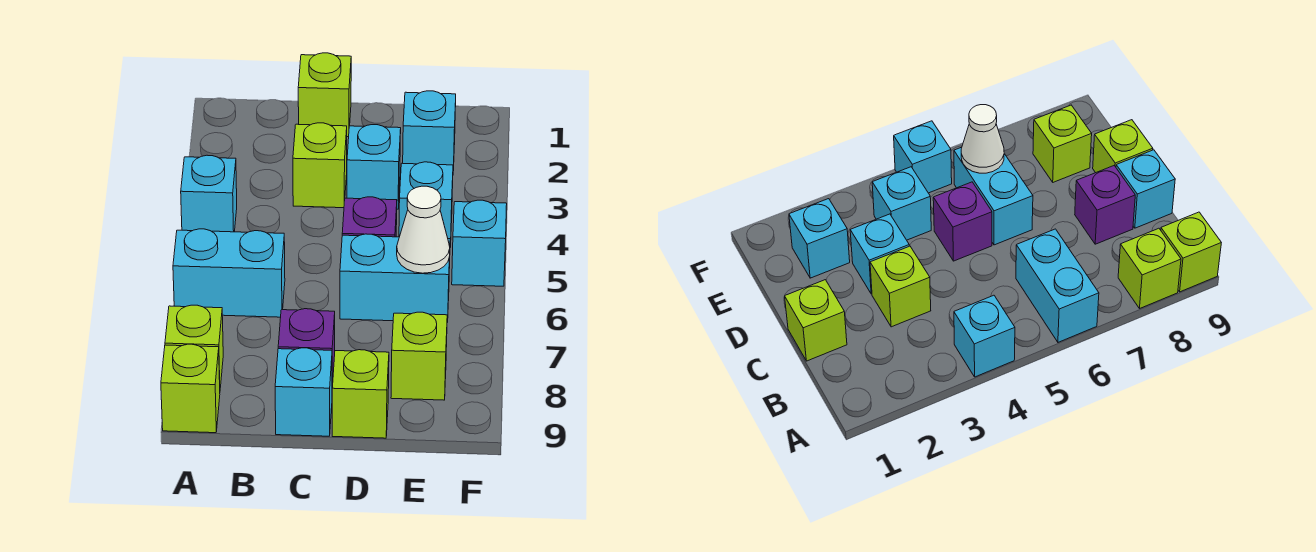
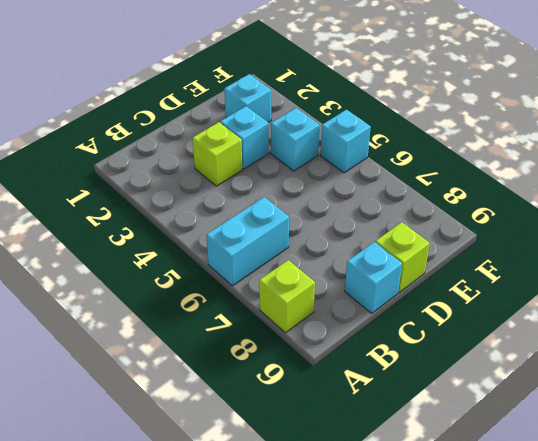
none -> cyan brick A4 level 1
none -> lime brick A9 level 1
none -> lime brick C1 level 1

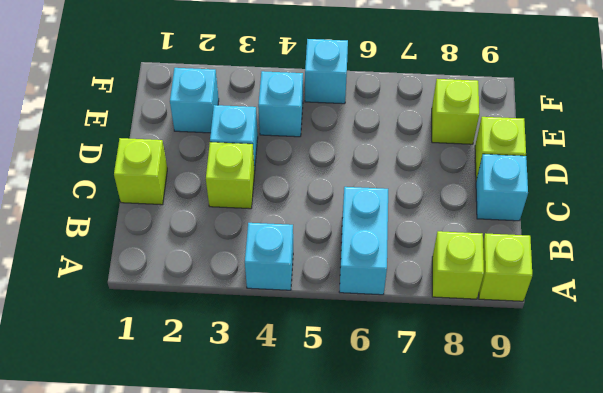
none -> purple brick C8 level 1
none -> purple brick D5 level 1
none -> cyan brick D6:E6 level 1

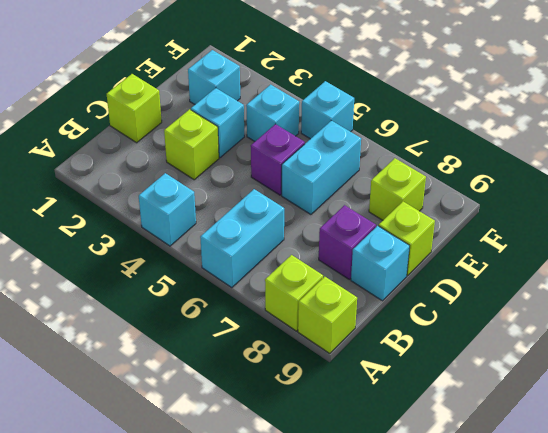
none -> white cone E6 level 2

